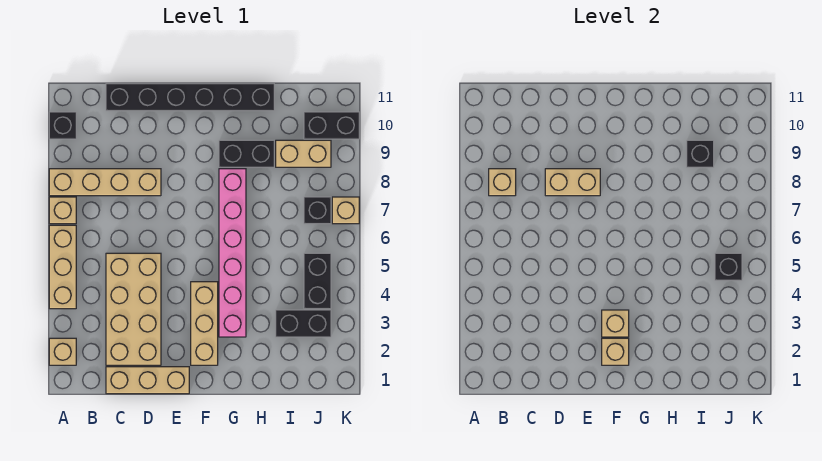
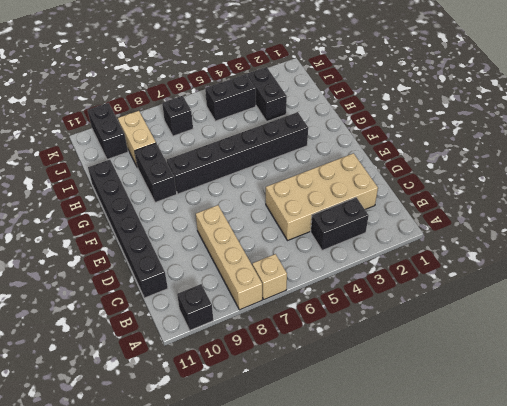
black brick B3:B4 level 1 -> none
black brick G3:G8 level 1 -> pink brick G3:G8 level 1
none -> tan brick A2 level 1
none -> tan brick A4:A6 level 1
none -> tan brick C1:E1 level 1

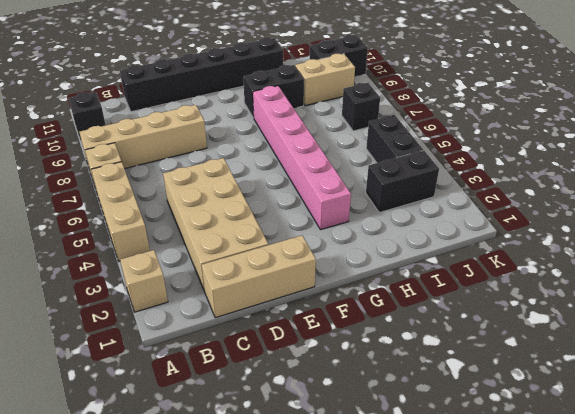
none -> tan brick F2:F4 level 1
none -> tan brick K7 level 1
none -> tan brick B8 level 2

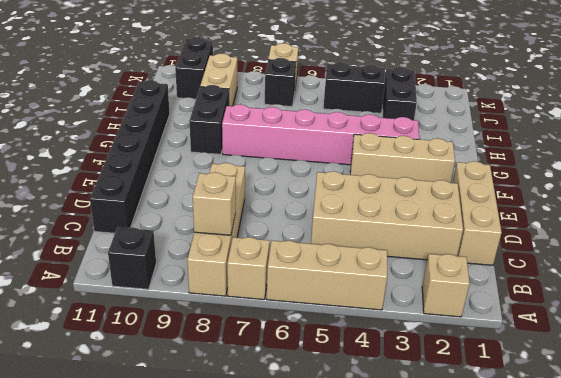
none -> tan brick D8:E8 level 2
none -> tan brick F2 level 2
none -> tan brick F3 level 2

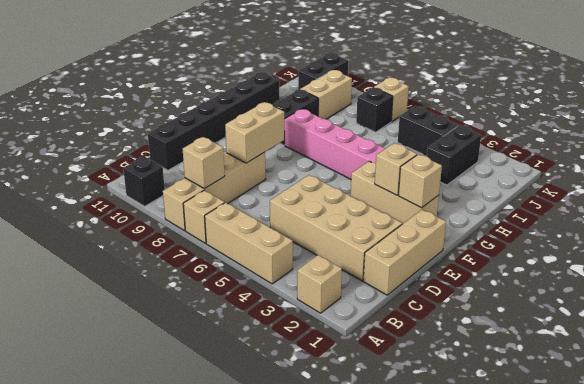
none -> black brick I9 level 2
none -> black brick J5 level 2

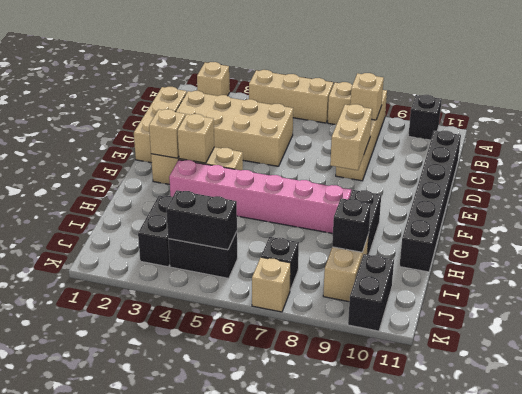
black brick J4:J5 level 2 -> black brick J5 level 2

